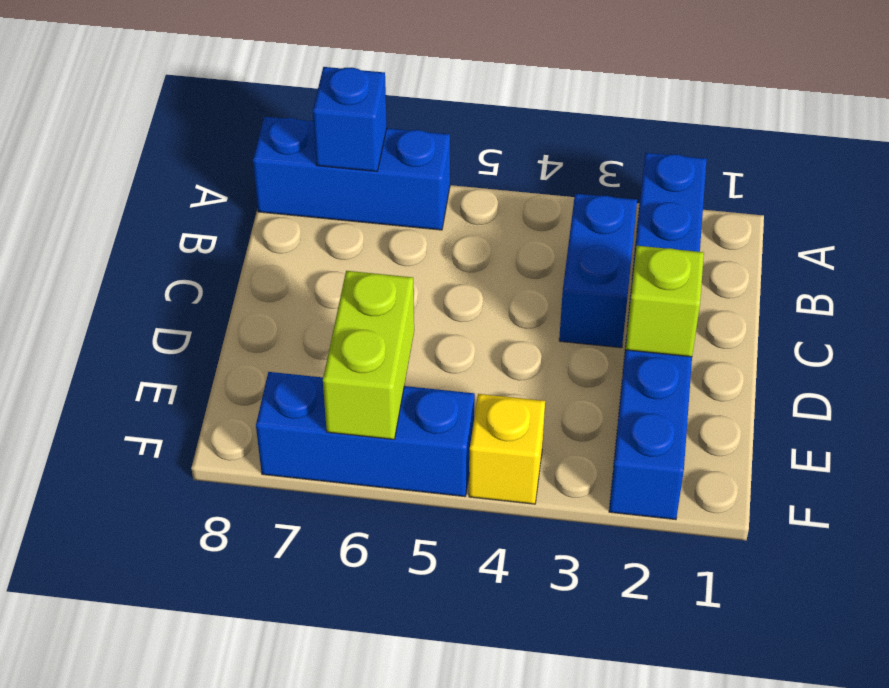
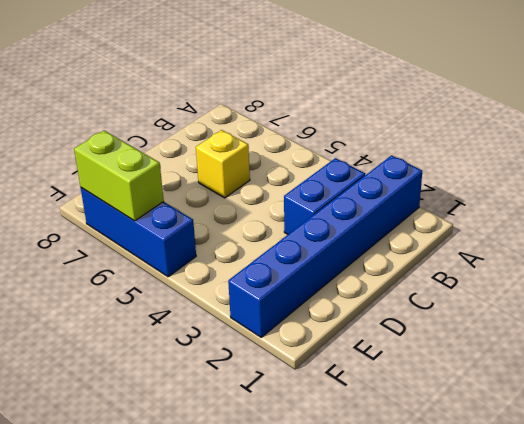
yellow brick C6 level 1 -> yellow brick F4 level 1
lime brick F6:F7 level 2 -> lime brick E6:F6 level 2
none -> blue brick A6:A8 level 1
none -> blue brick A7 level 2

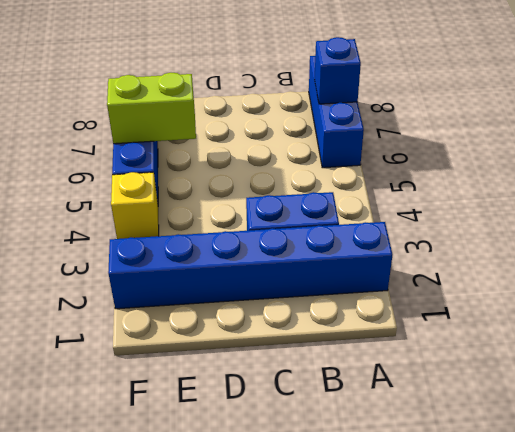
none -> lime brick D2 level 2

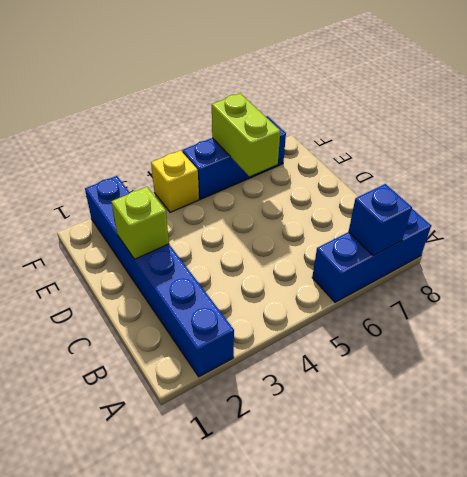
none -> blue brick B3:C3 level 1

